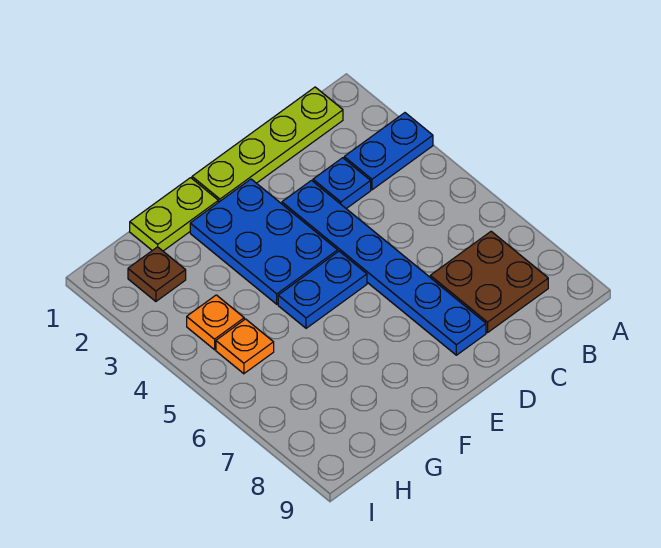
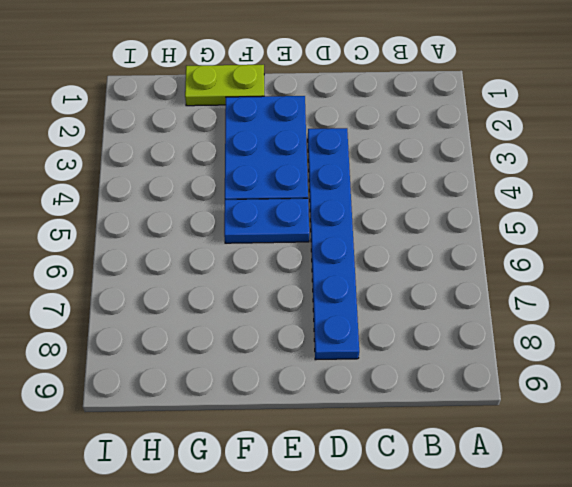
none -> blue plate A3:B3 level 1
none -> lime plate B1:E1 level 1

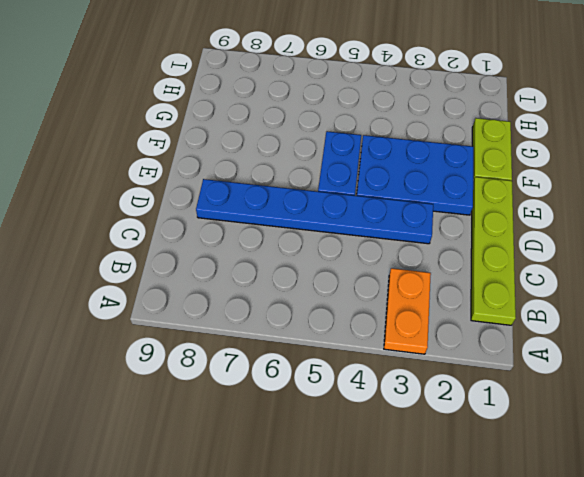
orange plate A3:B3 level 1 -> blue plate A3:B3 level 1
none -> brown plate B7:C8 level 1
none -> blue plate C3 level 1

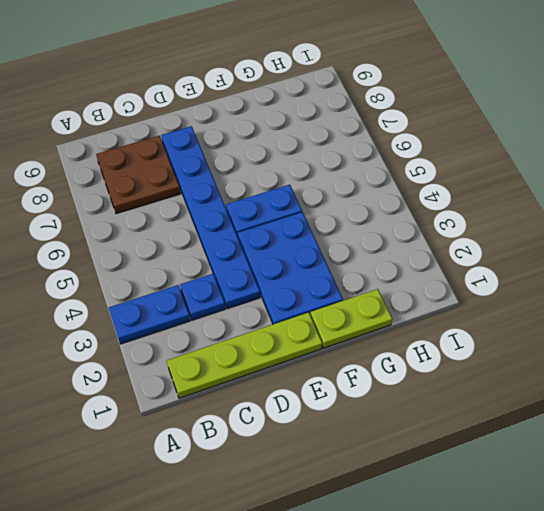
none -> brown plate H2 level 1
none -> orange plate H4 level 1

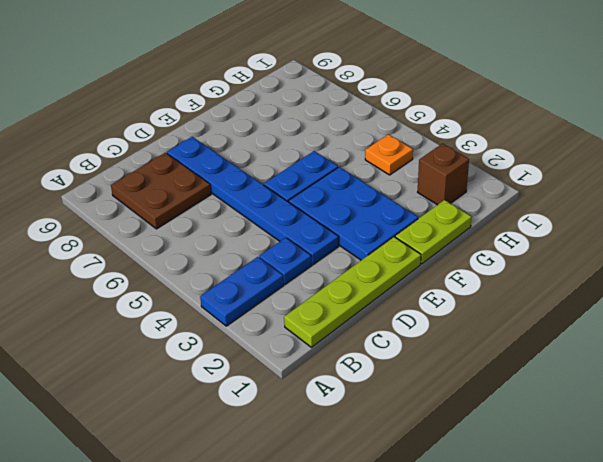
brown brick H2 level 1 -> brown plate H2 level 1
none -> orange plate H5 level 1

